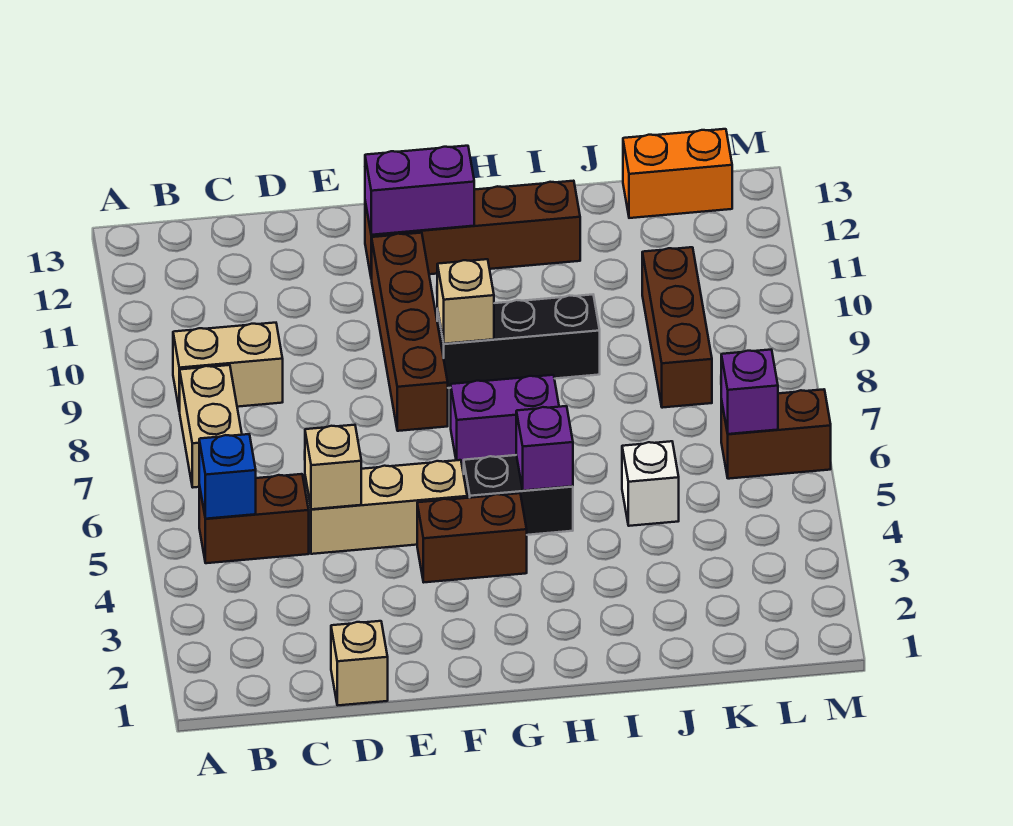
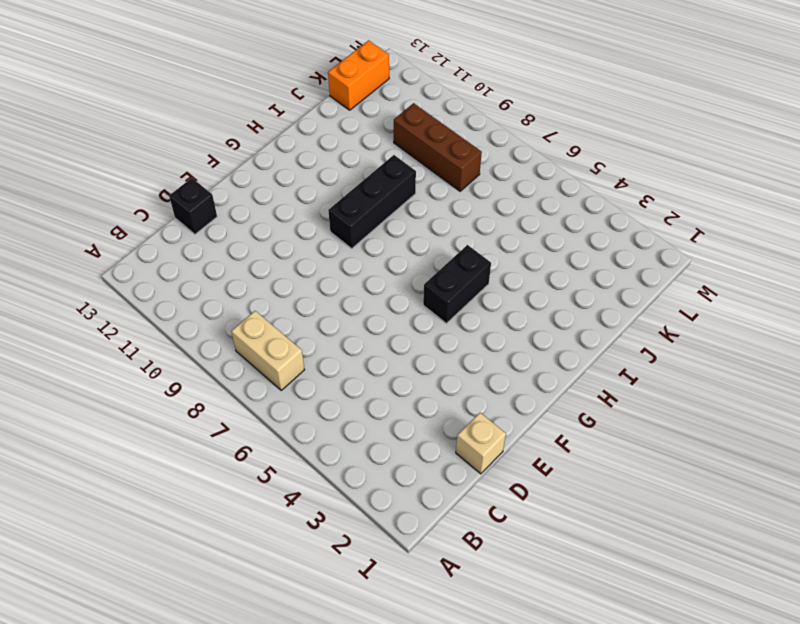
black brick D13 level 1 -> none
none -> brown brick B5:C5 level 1
none -> tan brick B9:C9 level 1
none -> tan brick D5:F5 level 1

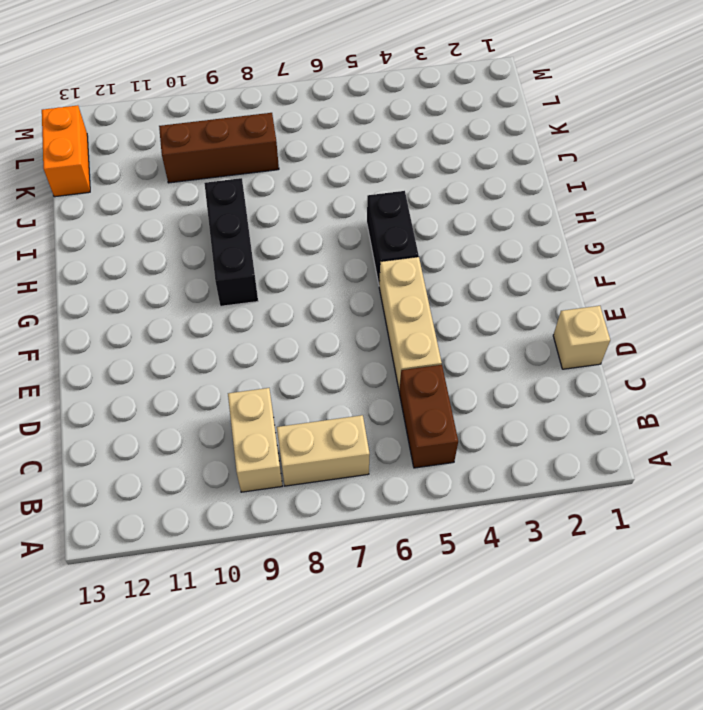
none -> brown brick F4:G4 level 1
none -> brown brick F8:F11 level 1
none -> brown brick F12:I12 level 1

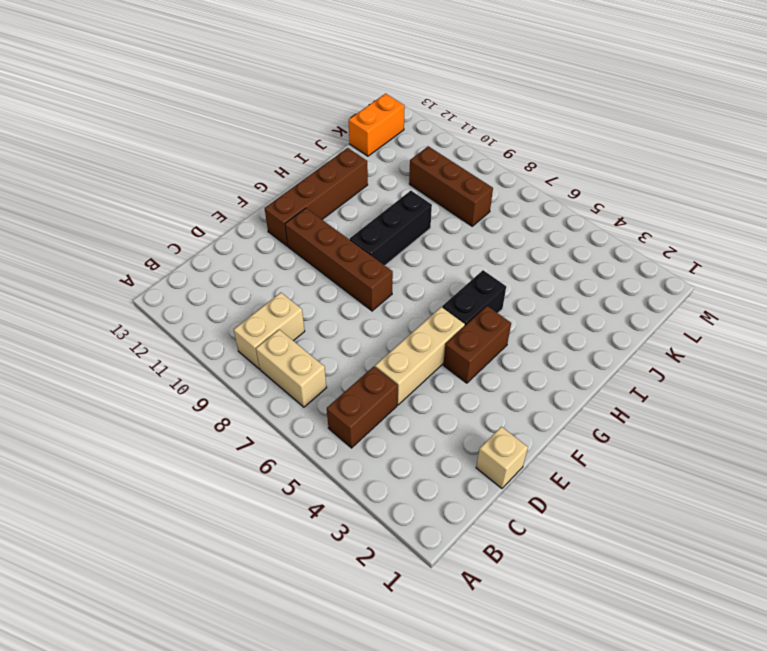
none -> purple brick G7:H7 level 1
none -> white brick J5 level 1
none -> brown brick L6:M6 level 1

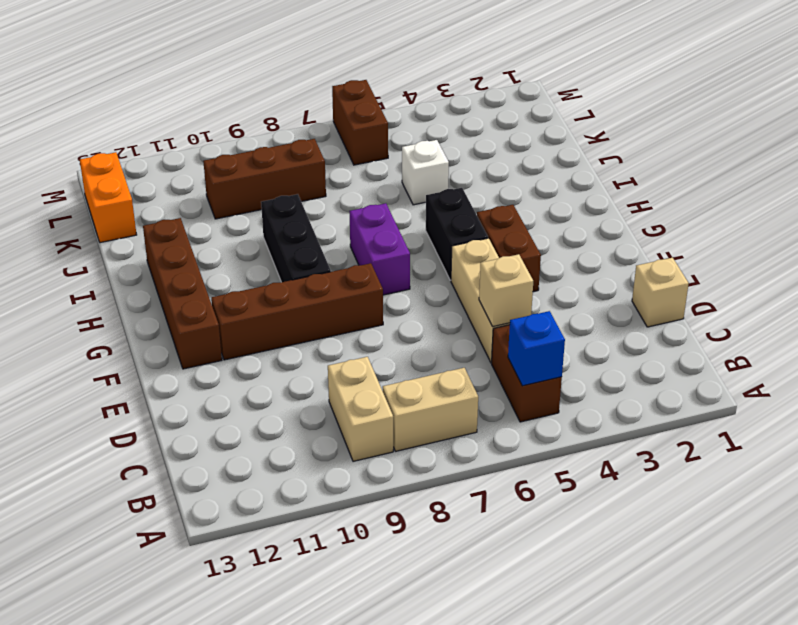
none -> purple brick F12:G12 level 2
none -> tan brick G9 level 2
none -> purple brick H5 level 2

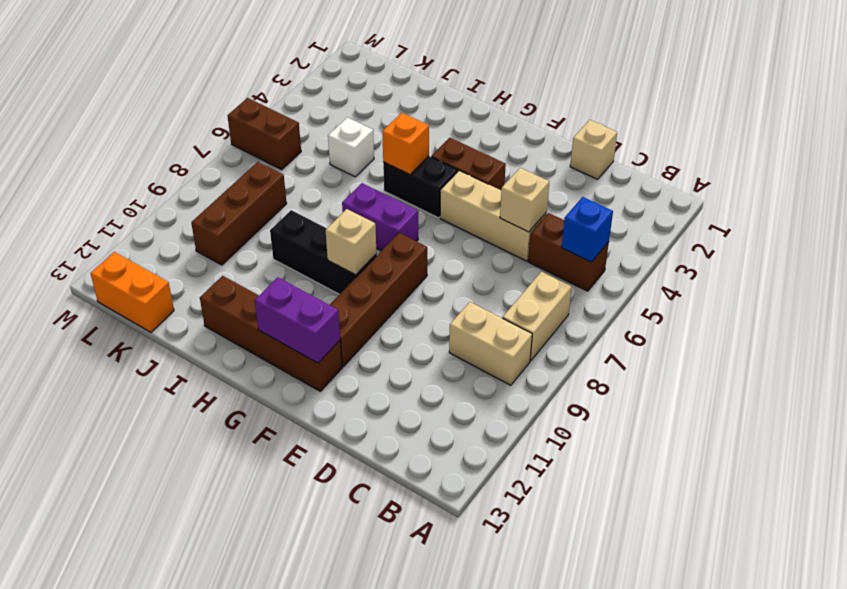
orange brick H5 level 2 -> purple brick H5 level 2
none -> purple brick L6 level 2

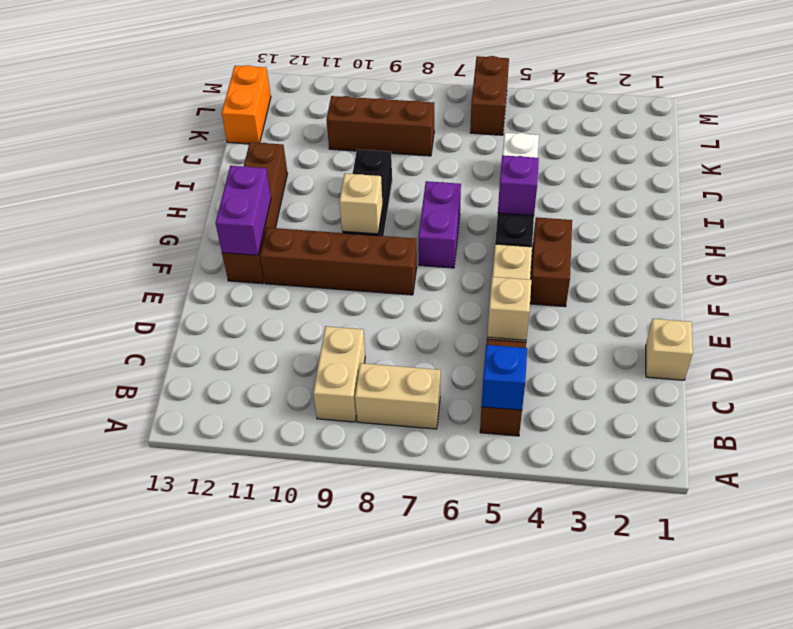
none -> purple brick L6 level 2

